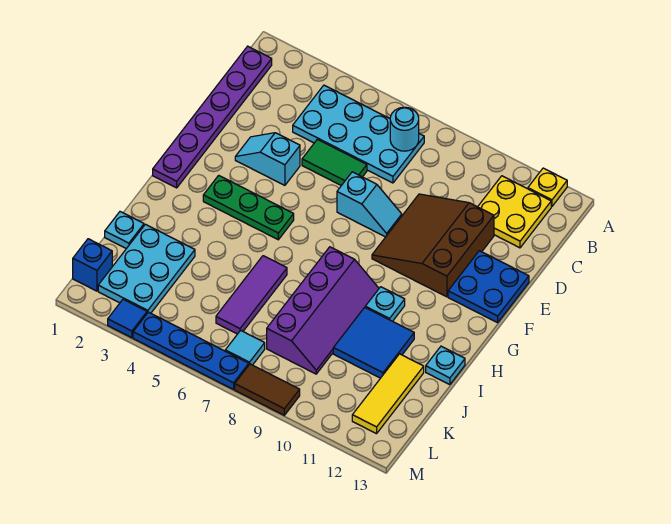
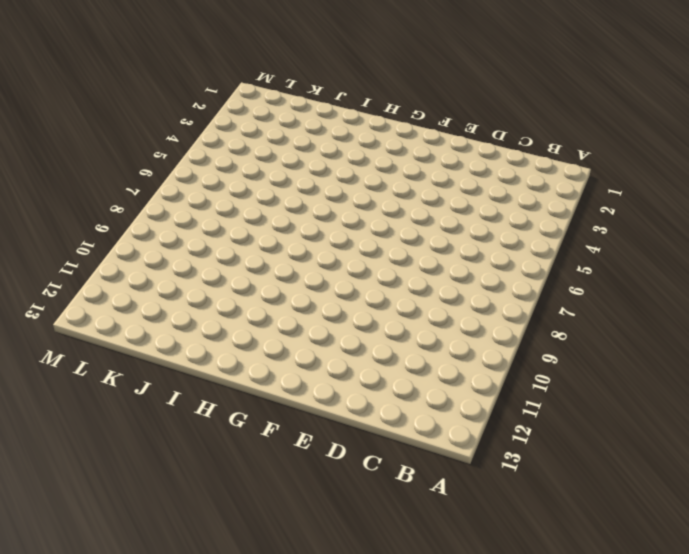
none -> yellow plate A12 level 1
none -> purple plate B1:G1 level 1
none -> cyan plate B4:C7 level 1

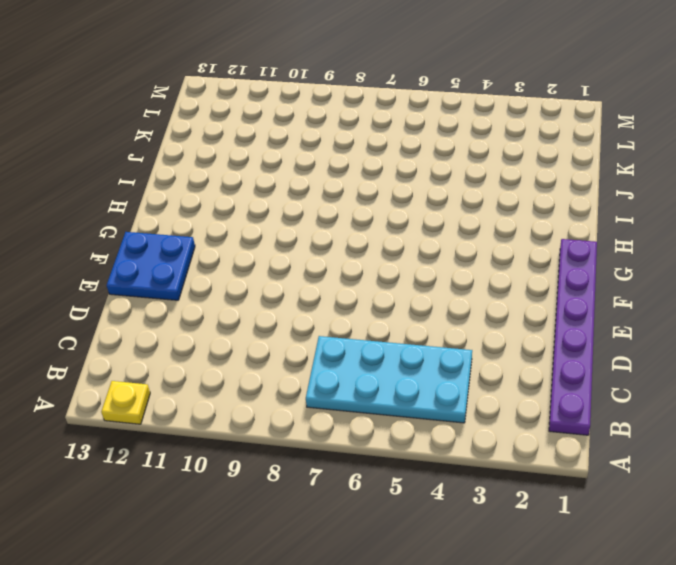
none -> yellow plate B11:C12 level 1
none -> green tile D5:D6 level 1
none -> brown slope D9:F11 level 1 top 11

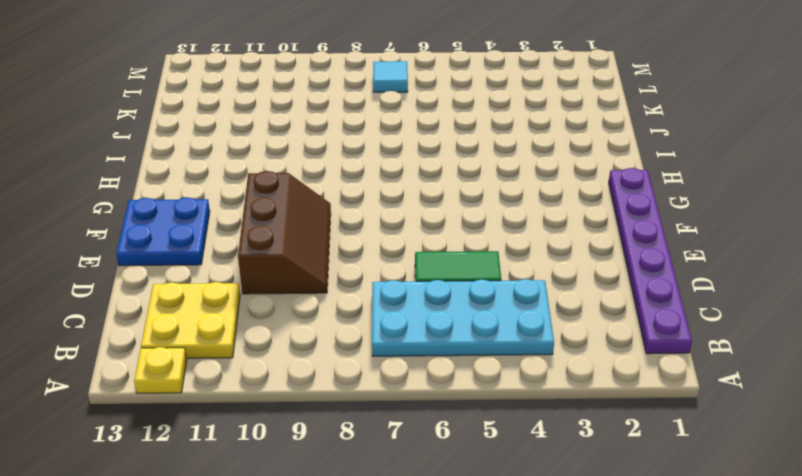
brown slope D9:F10 level 1 top 10 -> brown slope D9:F11 level 1 top 11
none -> cyan slope E3:E4 level 1 top 4
none -> cyan slope E7:E8 level 1 top 7
none -> green plate G3:G5 level 1

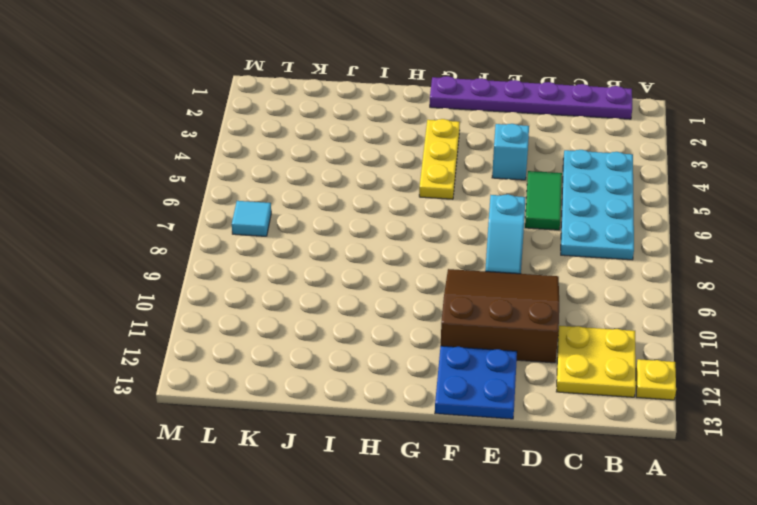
yellow plate G3:G5 level 1 -> green plate G3:G5 level 1
none -> purple slope H8:K9 level 1 top 8
none -> cyan plate H10 level 1
none -> purple tile I6:K6 level 1

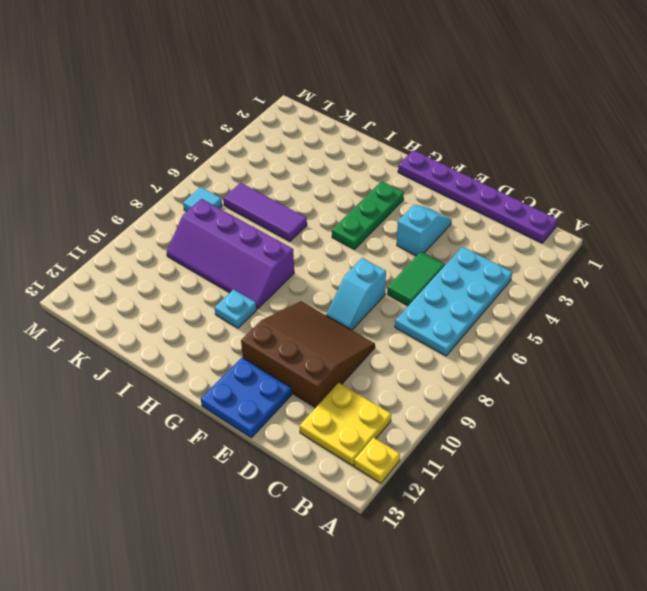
none -> blue tile I10:J11 level 1
none -> cyan plate I13 level 1
none -> cyan plate J1 level 1

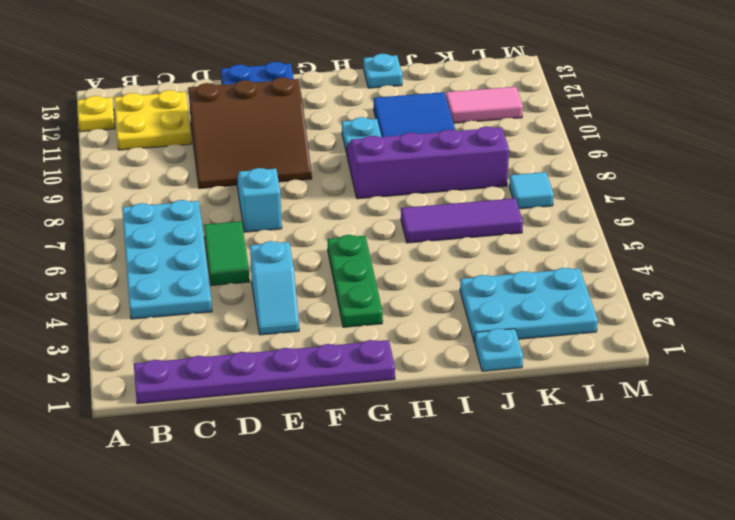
pink tile K11:L11 level 1 -> none
none -> yellow tile J12:L12 level 1
none -> blue brick L1 level 1
none -> blue tile M3 level 1

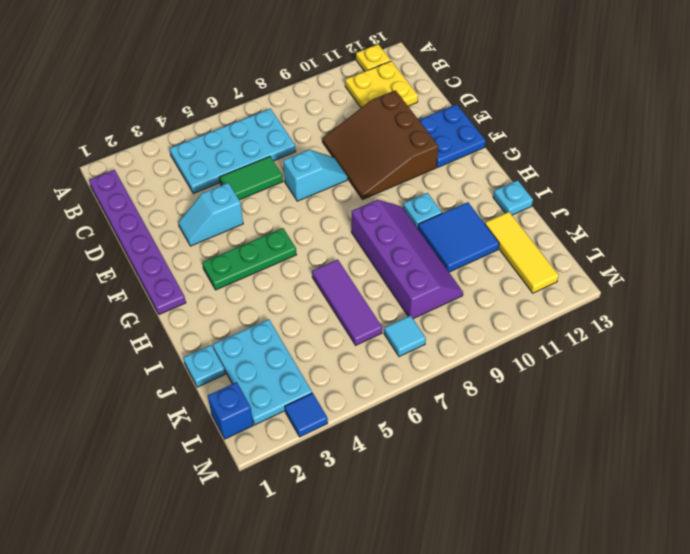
none -> blue plate M4:M7 level 1
none -> brown tile M8:M9 level 1
none -> cyan round brick B7 level 2

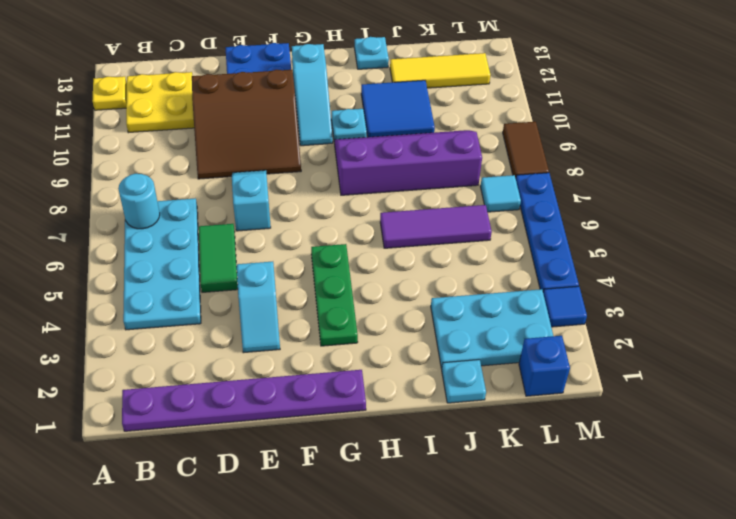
cyan slope G10:G12 level 1 top 12 -> none

